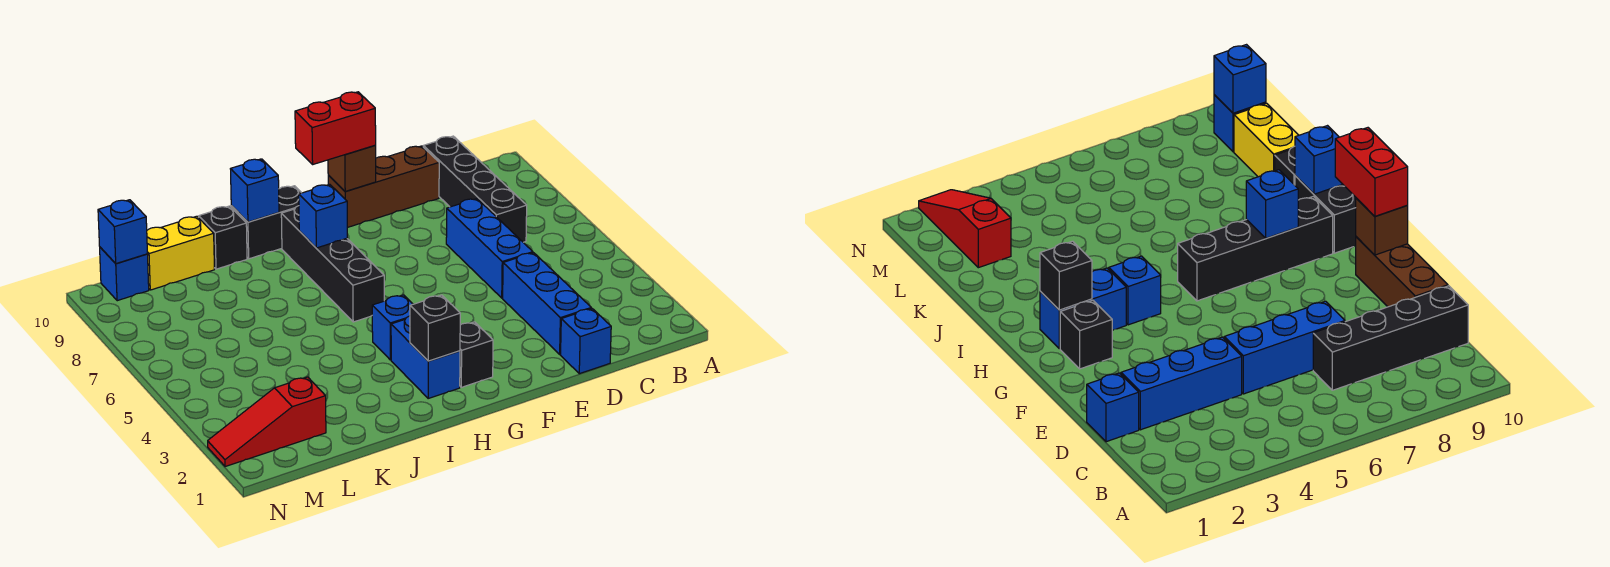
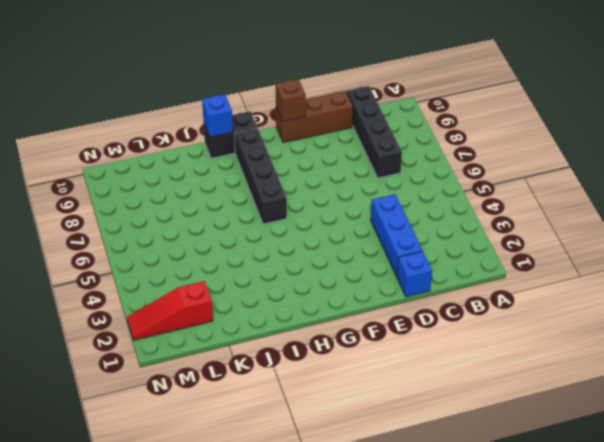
none -> blue brick D5:D7 level 1
none -> black brick G2 level 1
none -> blue brick H2:H3 level 1

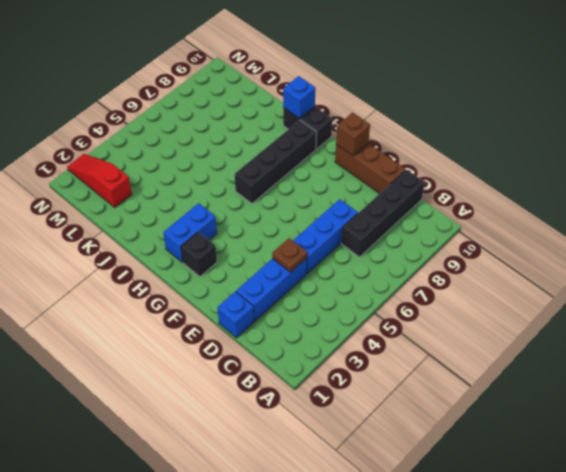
brown plate D4 level 2 -> none
none -> blue brick H4 level 1
none -> black brick J10 level 1
none -> yellow brick K10:L10 level 1

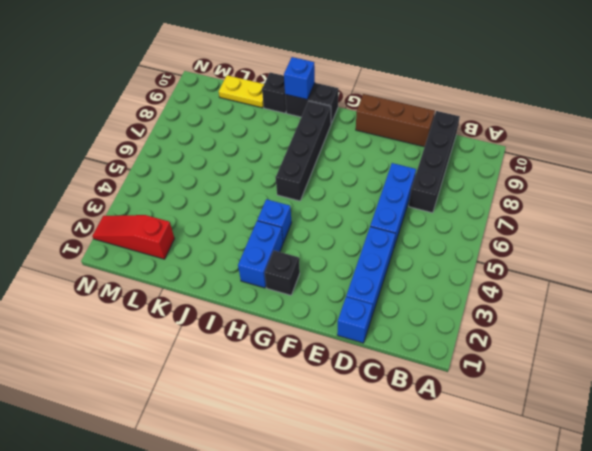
yellow plate K10:L10 level 1 -> yellow brick K10:L10 level 1
none -> blue brick M10 level 1
none -> brown brick F10 level 2
none -> black brick H2 level 2

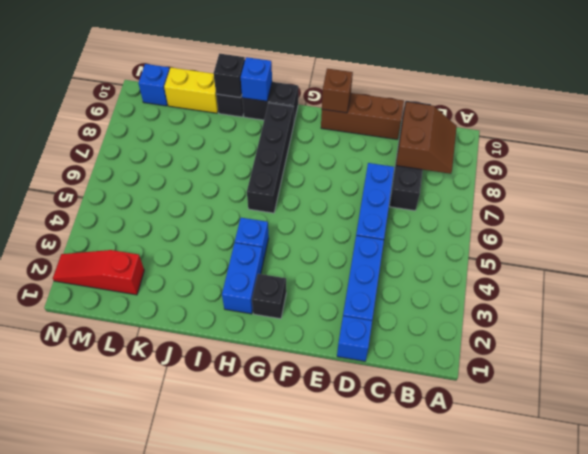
brown slope B8:C9 level 2 top C -> none
black brick J10 level 2 -> black brick H2 level 2
none -> blue brick H8 level 2
none -> blue brick M10 level 2
none -> red brick F10:G10 level 3

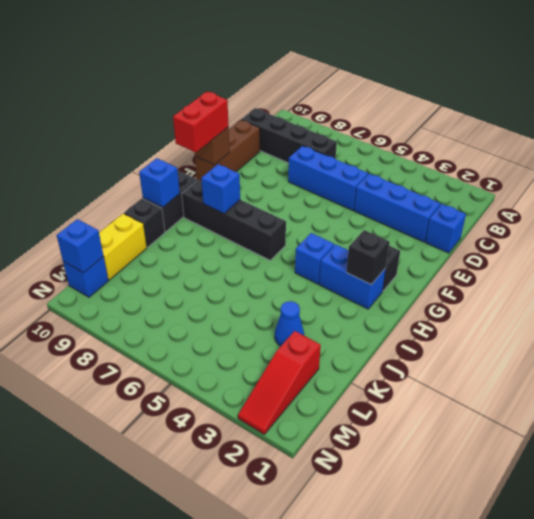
blue cone K3 level 1 -> none

